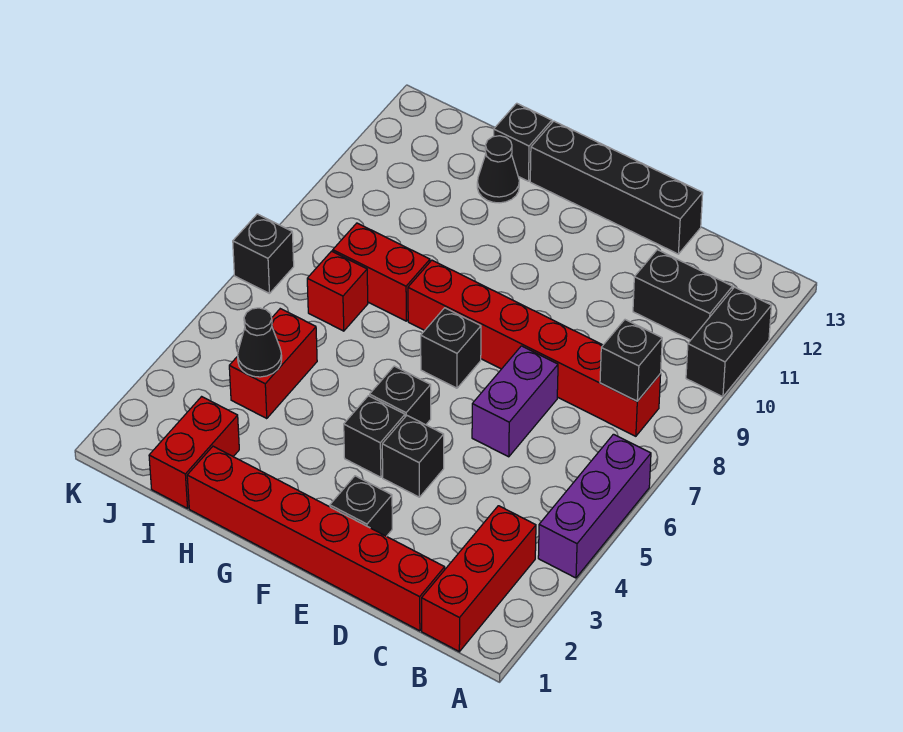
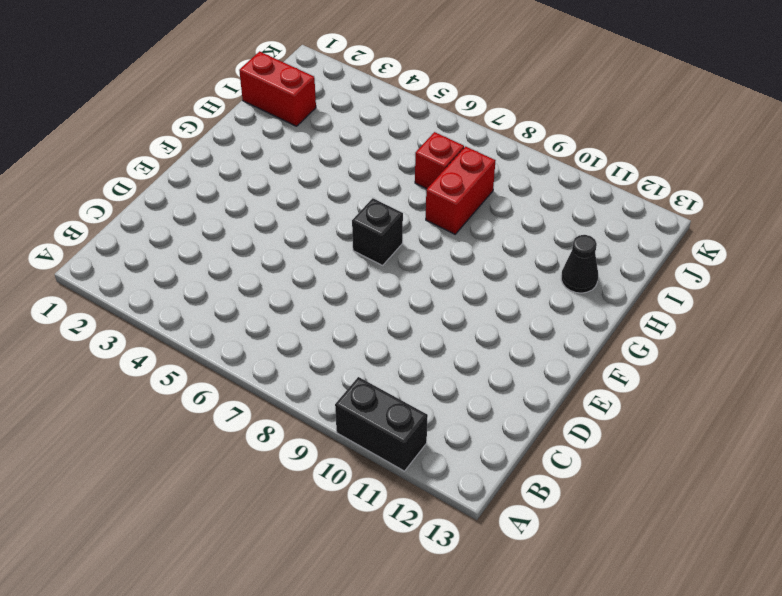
none -> purple brick A4:A6 level 1
none -> red brick B1:B3 level 1
none -> red brick B8:G8 level 1

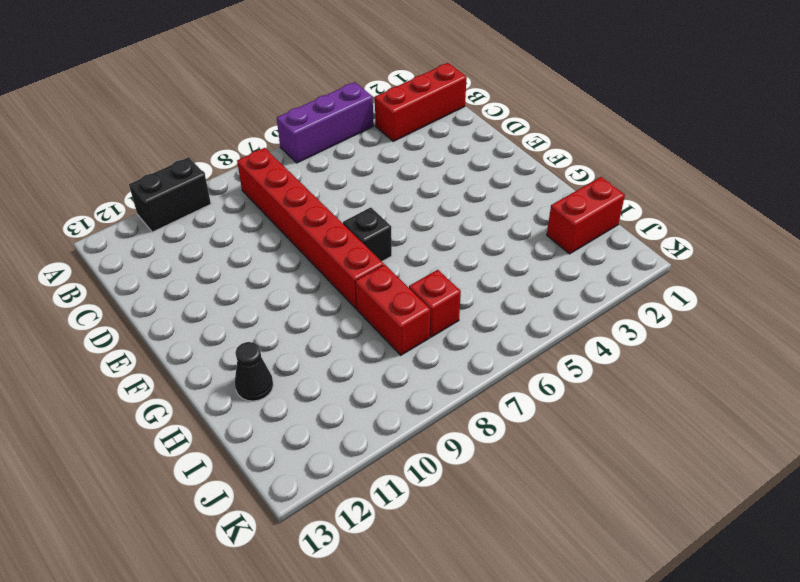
none -> black brick B11:C11 level 1
none -> red brick C1:H1 level 1
none -> purple brick D6:D7 level 1

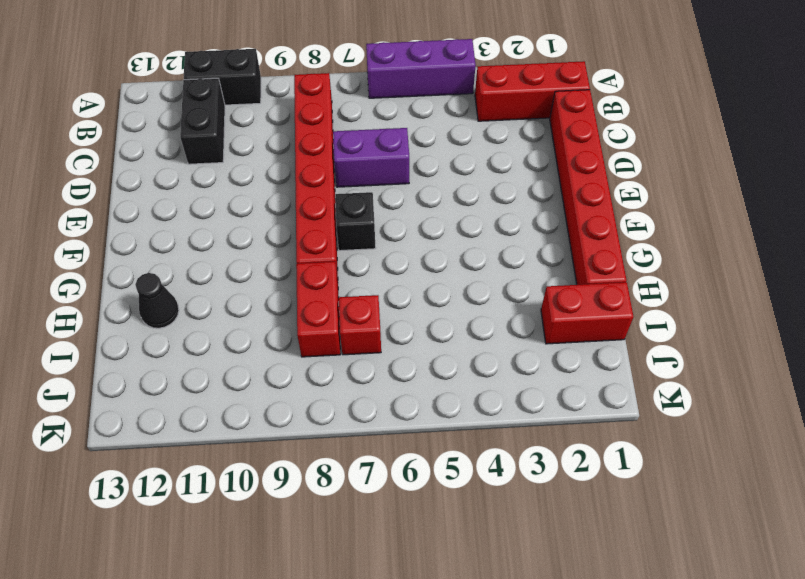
none -> black brick D13:G13 level 1
none -> black brick E2 level 1
none -> black brick E4 level 1

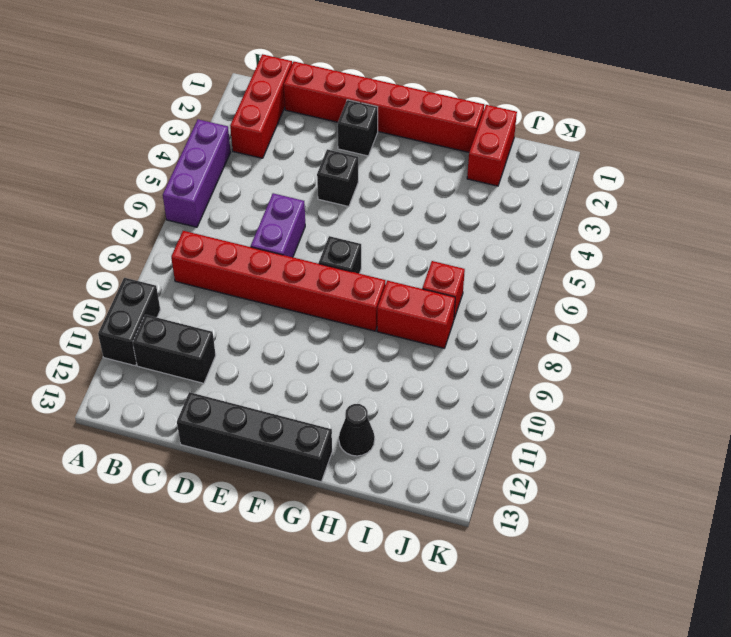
none -> black brick F4 level 1
none -> black brick F5 level 1
none -> black brick H13 level 1

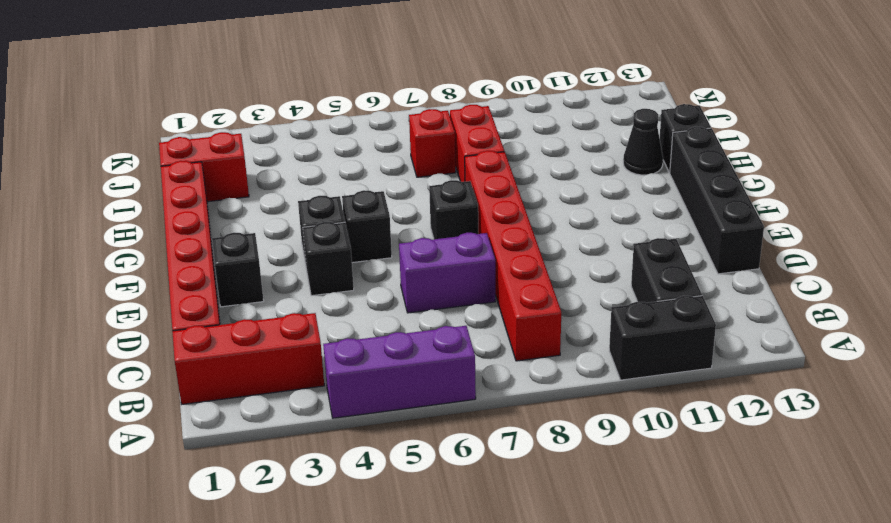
none -> red brick I4:I5 level 1
none -> black brick K7 level 1
none -> black brick B8 level 2

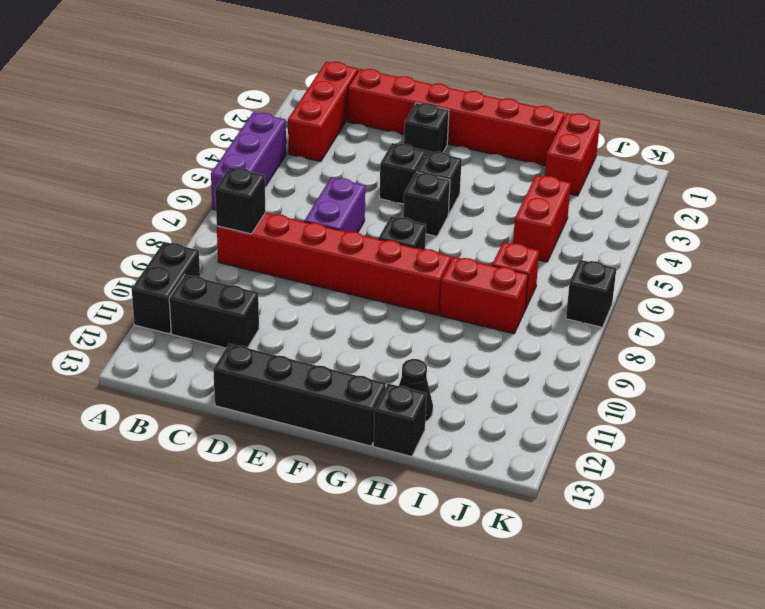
none -> black cone I4 level 2

